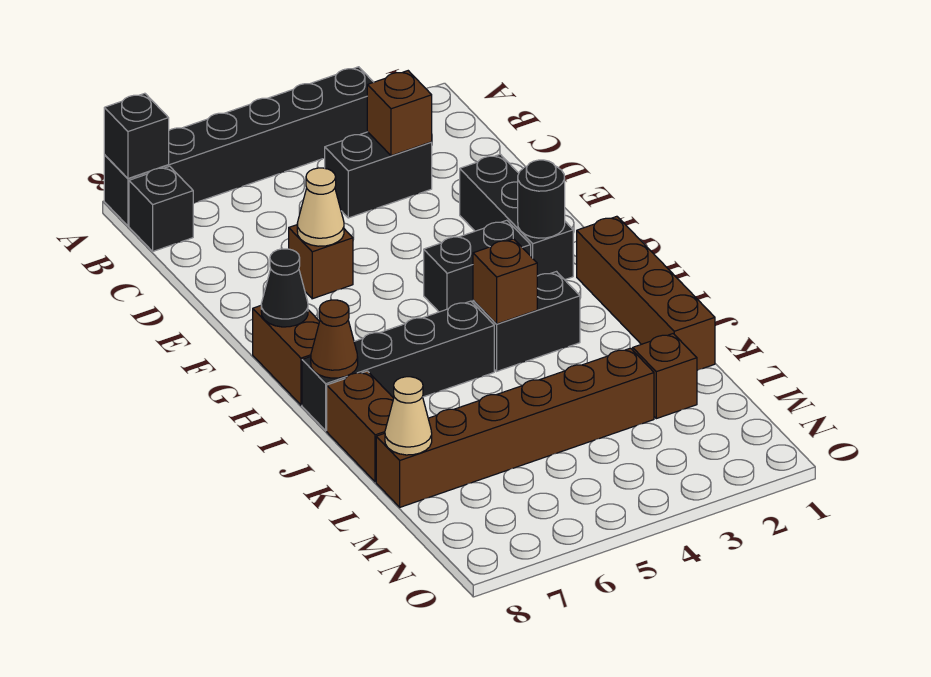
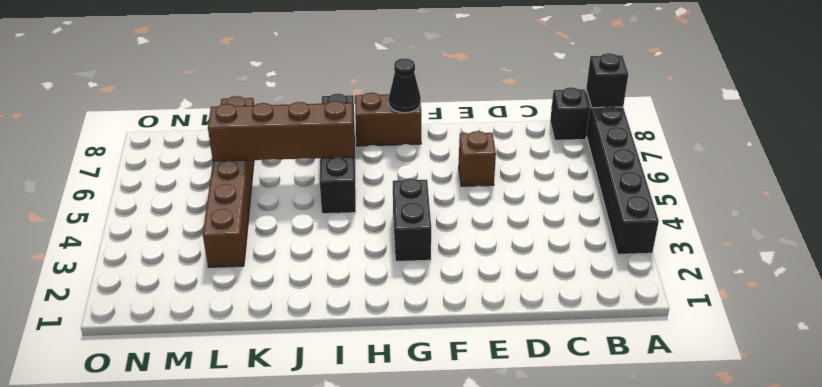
brown brick I6:L6 level 2 -> brown brick H1:K1 level 1
none -> black brick C3:C4 level 1
none -> black brick E2:G2 level 1
none -> black brick I3:I4 level 1

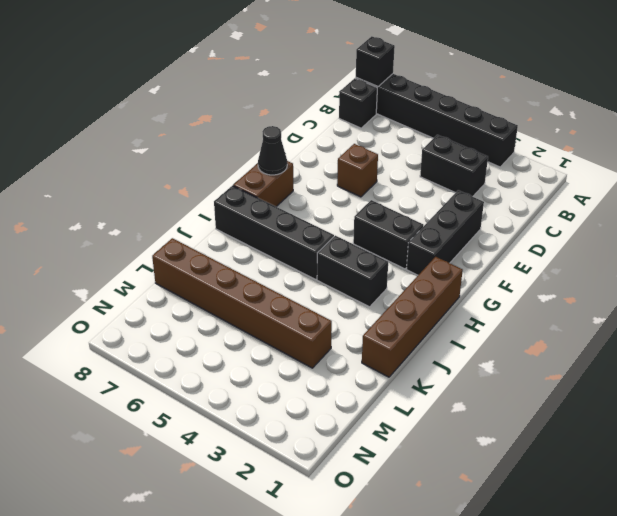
none -> brown brick J8:K8 level 1
none -> brown brick L2 level 1
none -> brown brick C3 level 2

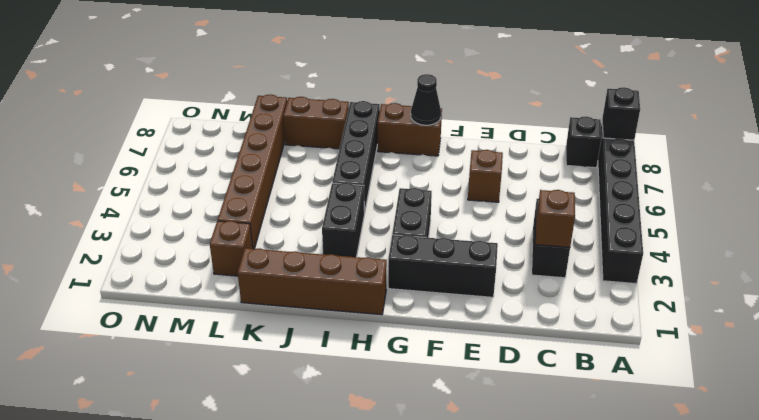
none -> tan cone E6 level 2
none -> black round brick G2 level 2
none -> brown brick I4 level 2

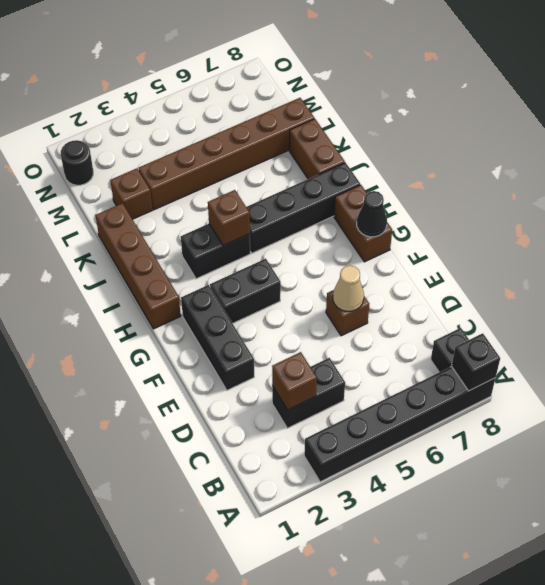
black round brick N1 level 1 -> black round brick G2 level 2
none -> brown cone I8 level 2
none -> tan cone L8 level 2

